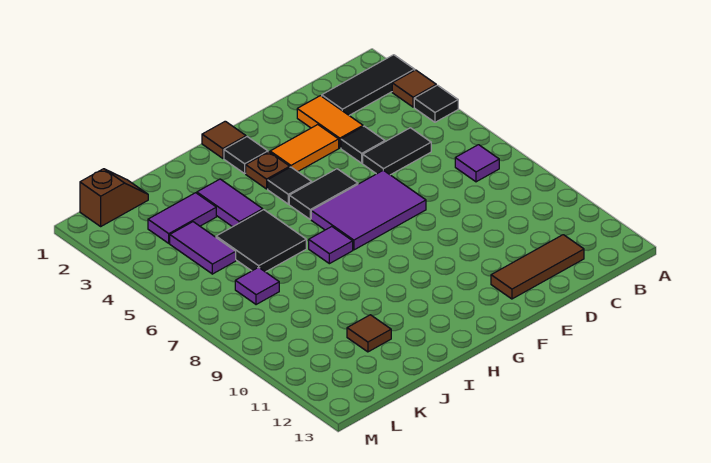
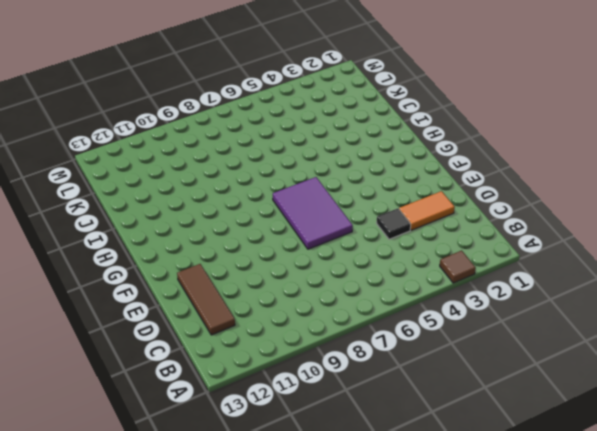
none -> black tile A2:C2 level 1
none -> black tile A4 level 1
none -> purple tile B7 level 1

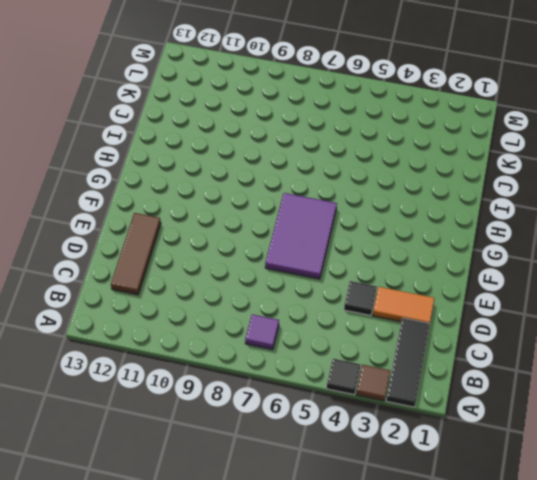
none -> black tile C5:D5 level 1
none -> orange tile E3:F3 level 1
none -> black tile F5:G5 level 1

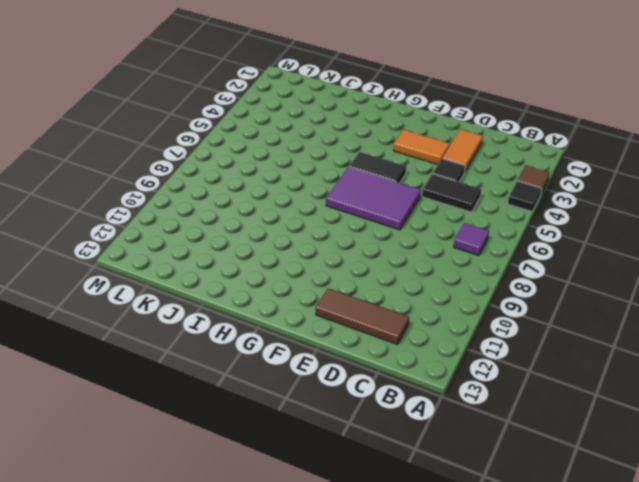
none -> black tile A2:C2 level 1
none -> brown tile G1 level 1
none -> black tile G2 level 1

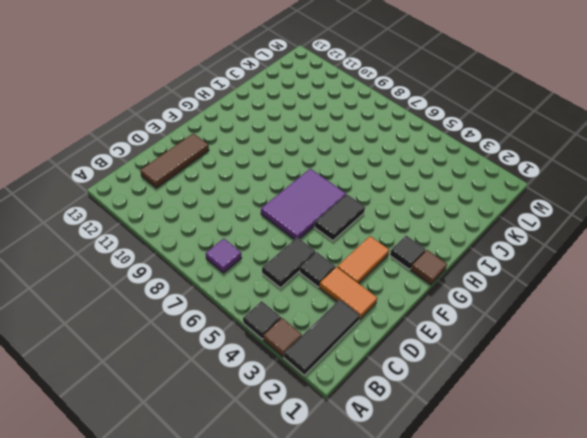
none -> brown plate G3 level 1
none -> black tile G4 level 1
none -> purple tile H7 level 1

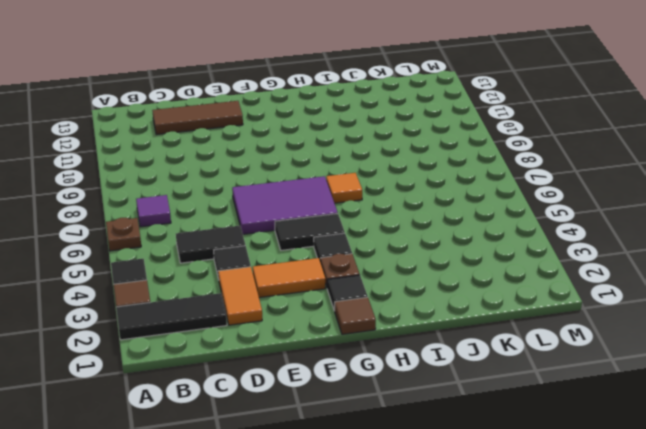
brown plate A6 level 1 -> none
orange tile H7 level 1 -> purple tile H7 level 1
none -> purple tile I3:I4 level 1
none -> black tile I5:J6 level 1
none -> purple tile J3:K3 level 1

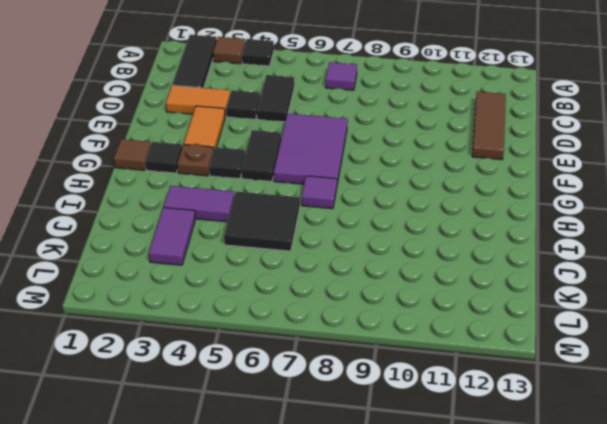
none -> brown tile J11 level 1
none -> brown slope K1:L1 level 1 top L
none -> purple tile K4:K5 level 1

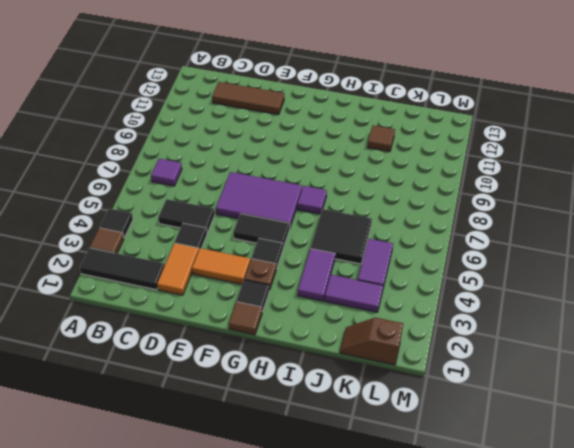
none -> purple tile K7 level 1

